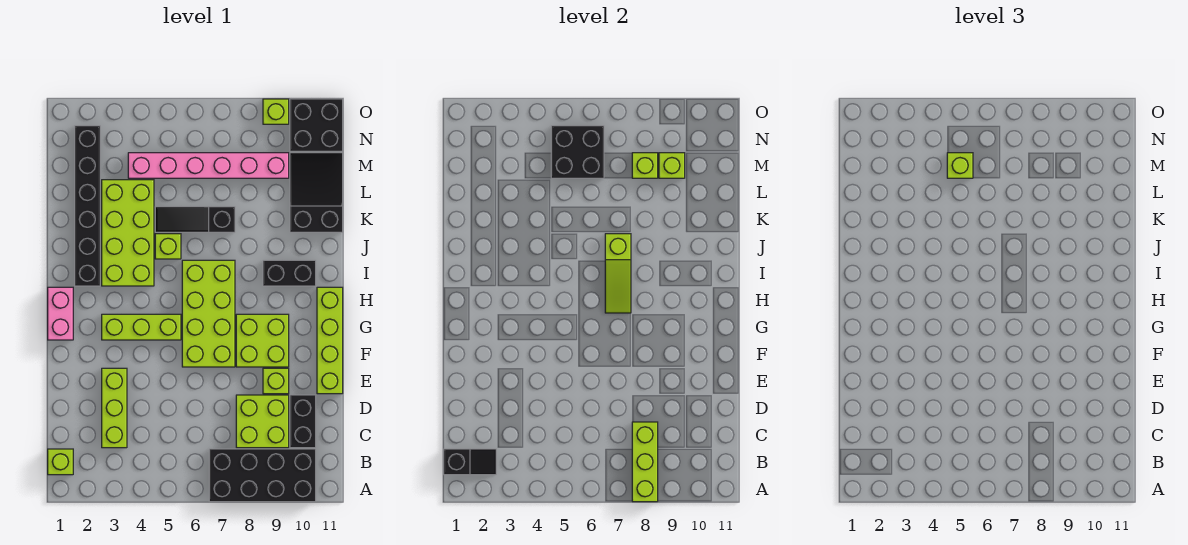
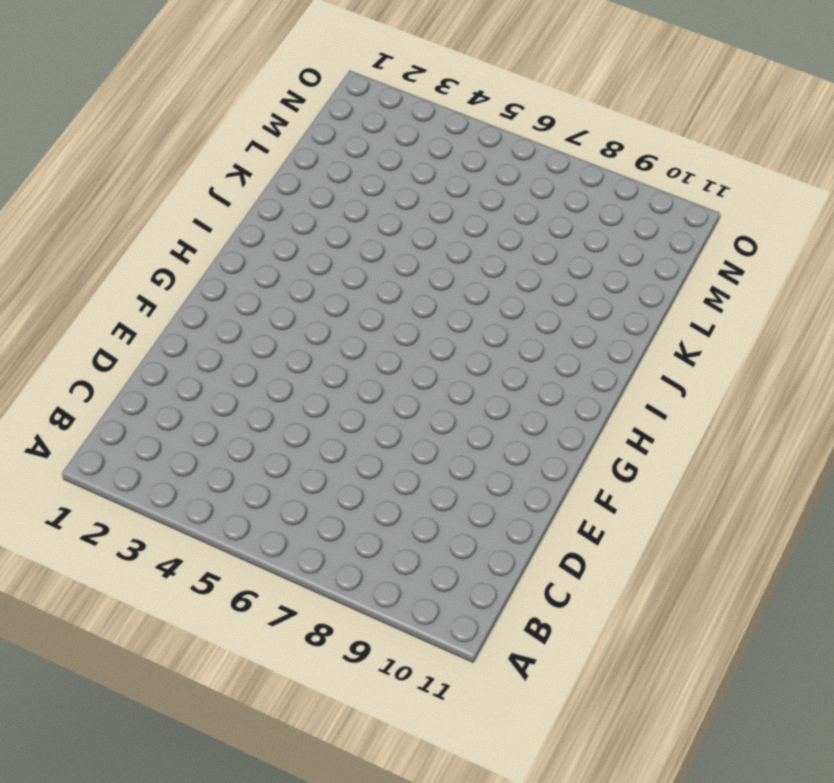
none -> black brick A7:B10 level 1
none -> lime brick B1 level 1
none -> lime brick C3:E3 level 1

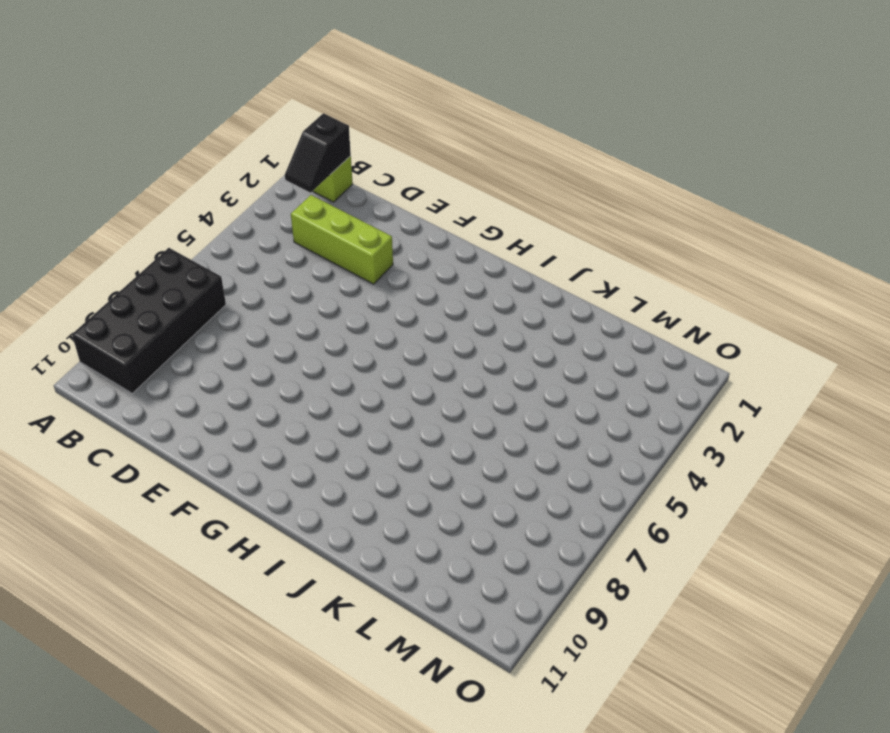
none -> lime brick C8:D9 level 1
none -> black brick C10:D10 level 1
none -> lime brick E9 level 1

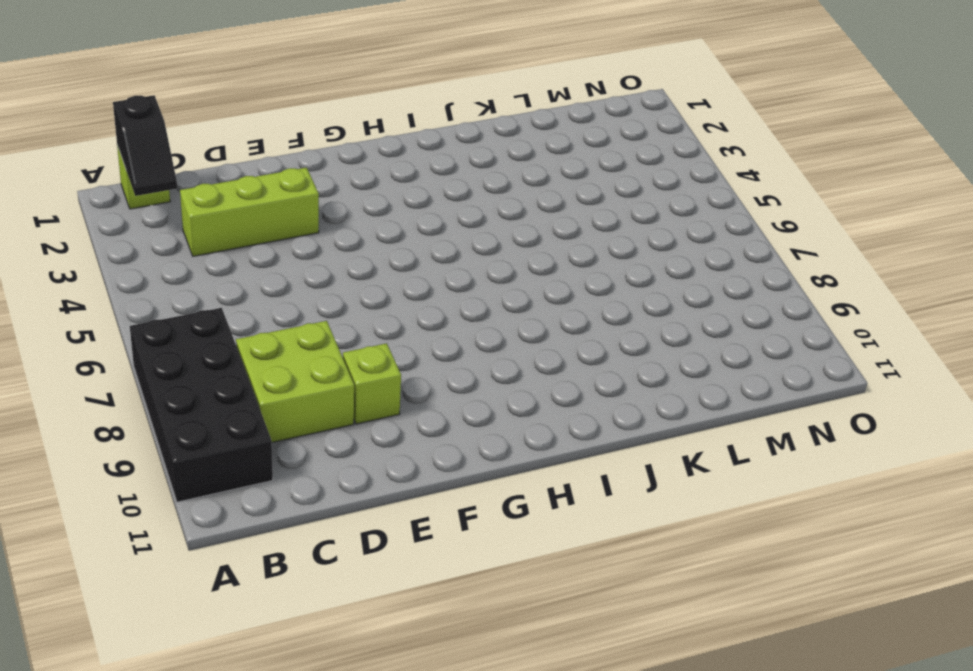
none -> black brick C10:D10 level 1
none -> lime brick E11:H11 level 1
none -> lime brick F6:I7 level 1

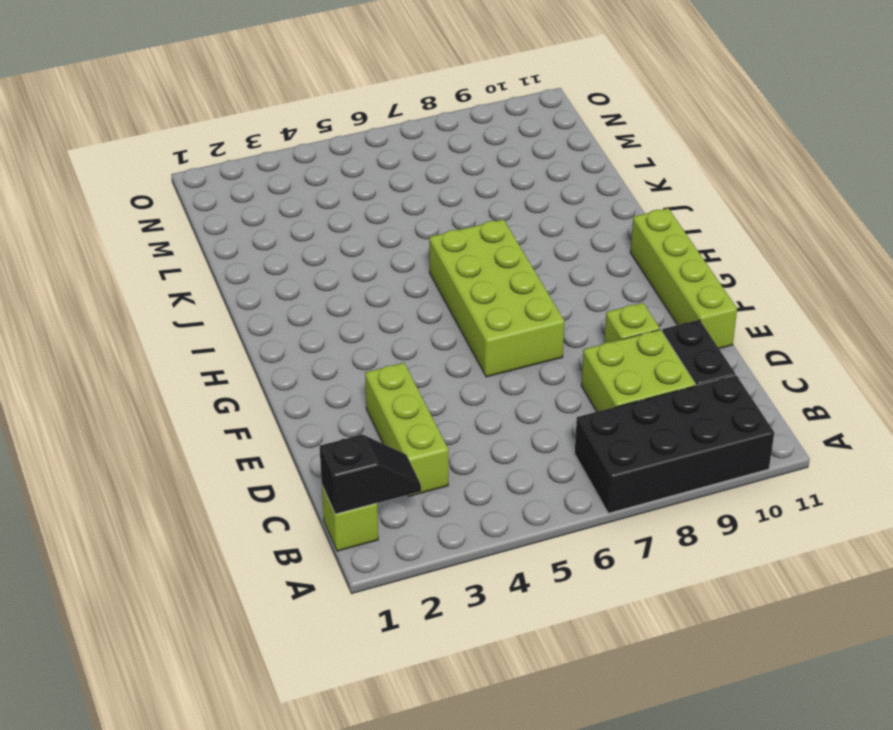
none -> lime brick F8:G9 level 1
none -> pink brick G1:H1 level 1
none -> lime brick G3:G5 level 1

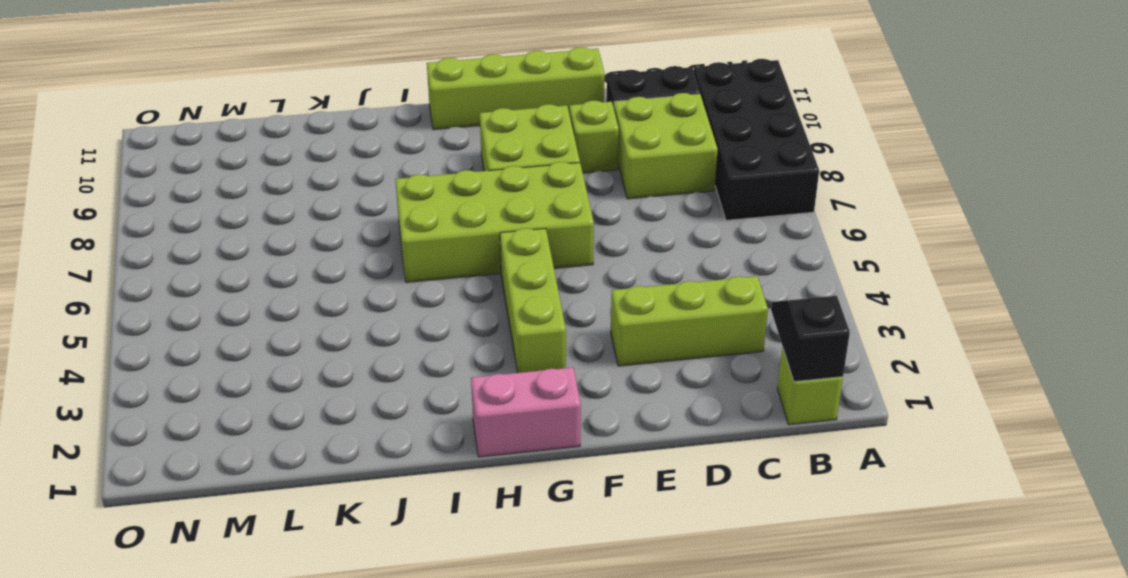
none -> black brick I2:N2 level 1
none -> lime brick I3:L4 level 1
none -> black brick I9:I10 level 1

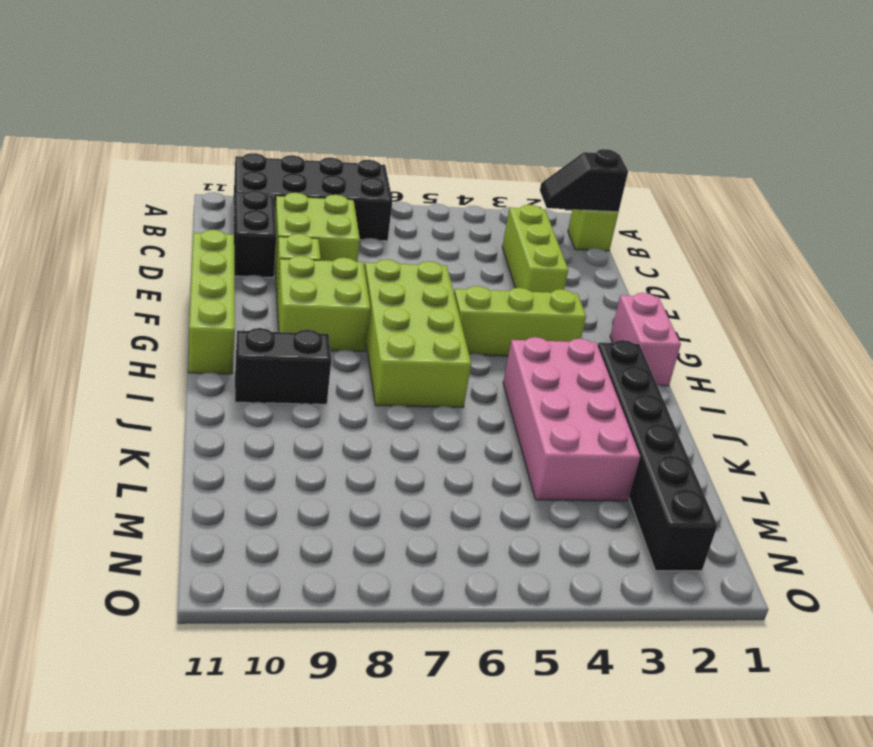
pink brick I3:L4 level 1 -> lime brick I3:L4 level 1
none -> lime brick J5 level 1
none -> black slope K5:K7 level 1 top 7
none -> black slope K10:M11 level 1 top K

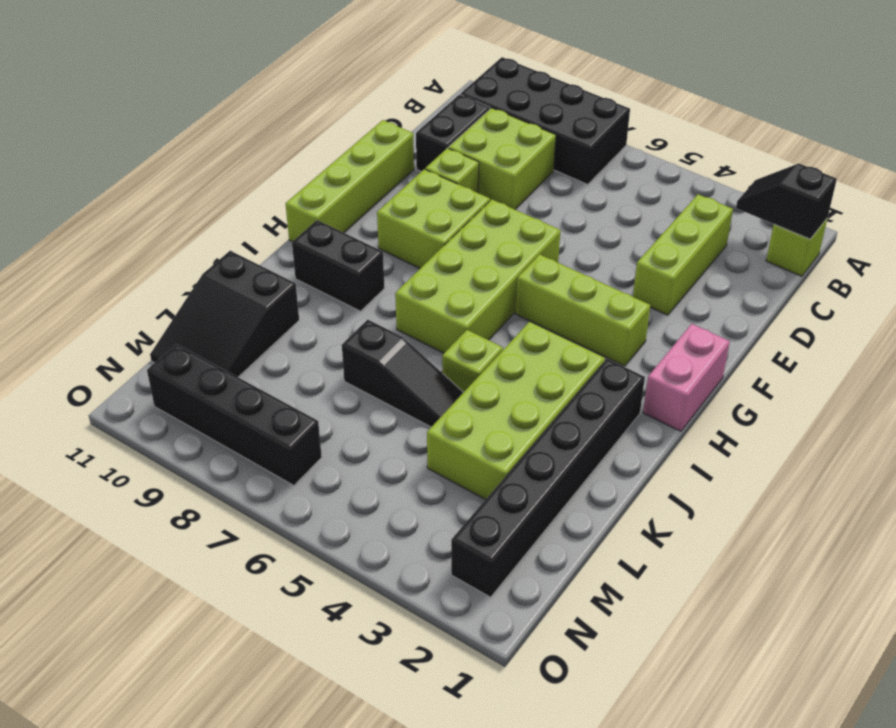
black brick N7:N10 level 1 -> black brick N10:O11 level 1
none -> pink brick M4:M9 level 1
none -> lime brick O9 level 1
none -> lime brick A8:C8 level 2

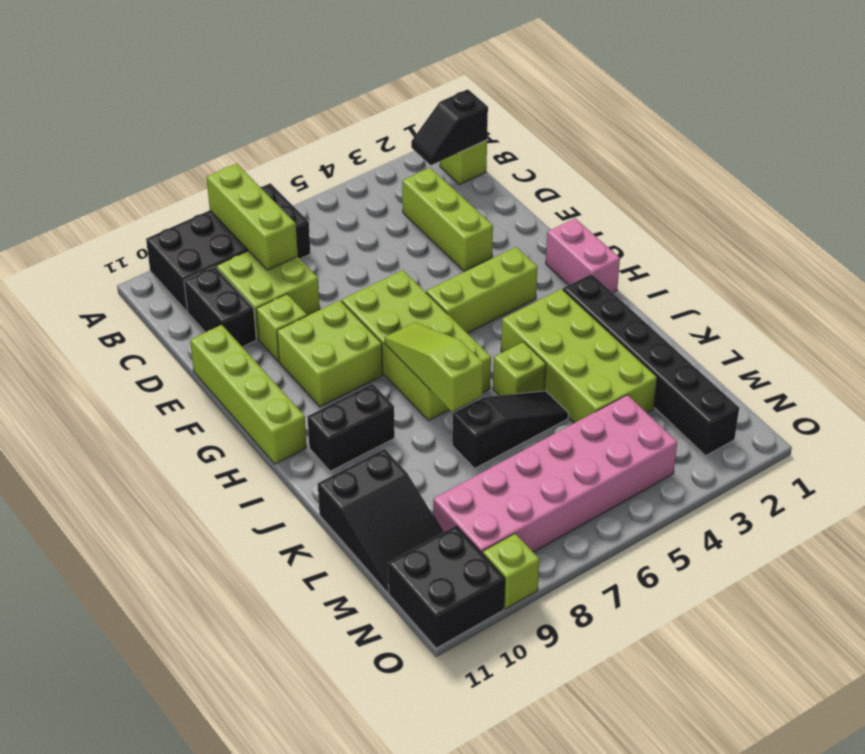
pink brick M4:N9 level 1 -> pink brick M4:M9 level 1
none -> black brick M5:N6 level 2
none -> lime brick M8 level 2
none -> lime brick M9 level 2

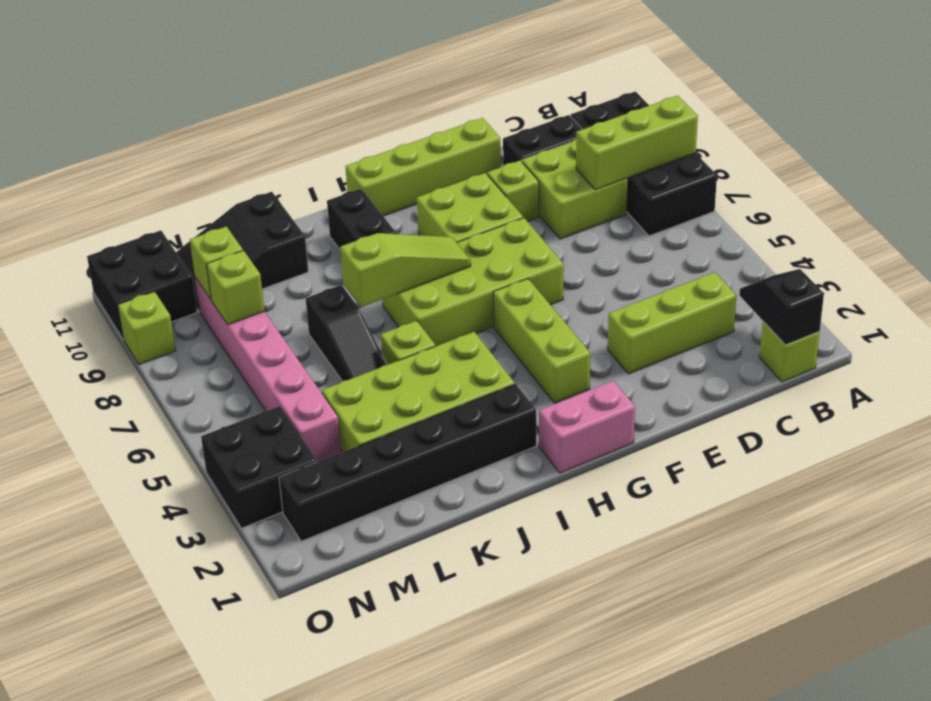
black brick N3:O4 level 1 -> black brick M5:N6 level 2
none -> lime brick M5 level 3

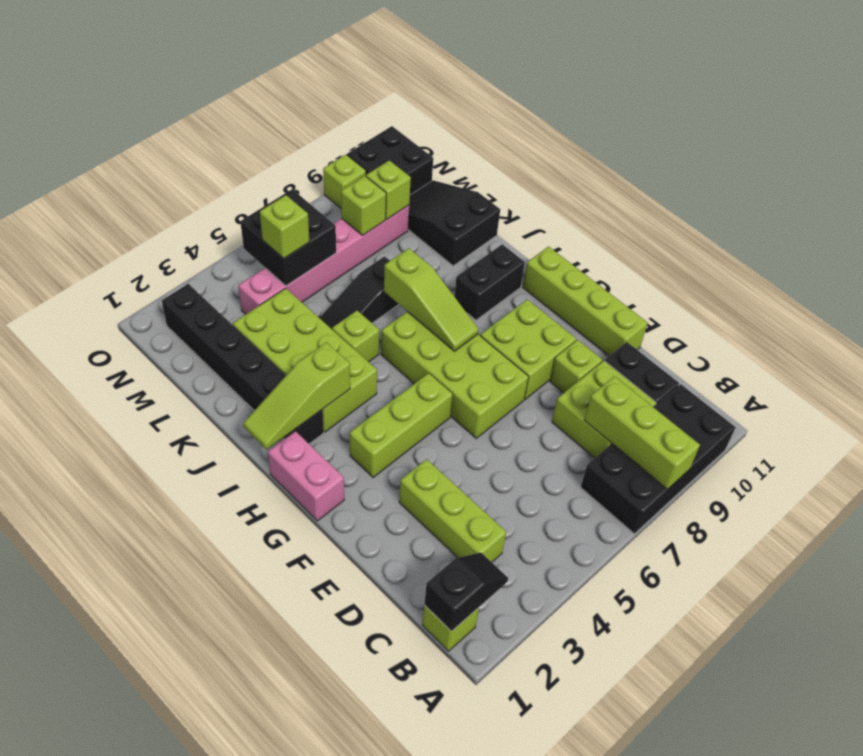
lime slope I1:I3 level 2 top 3 -> none

